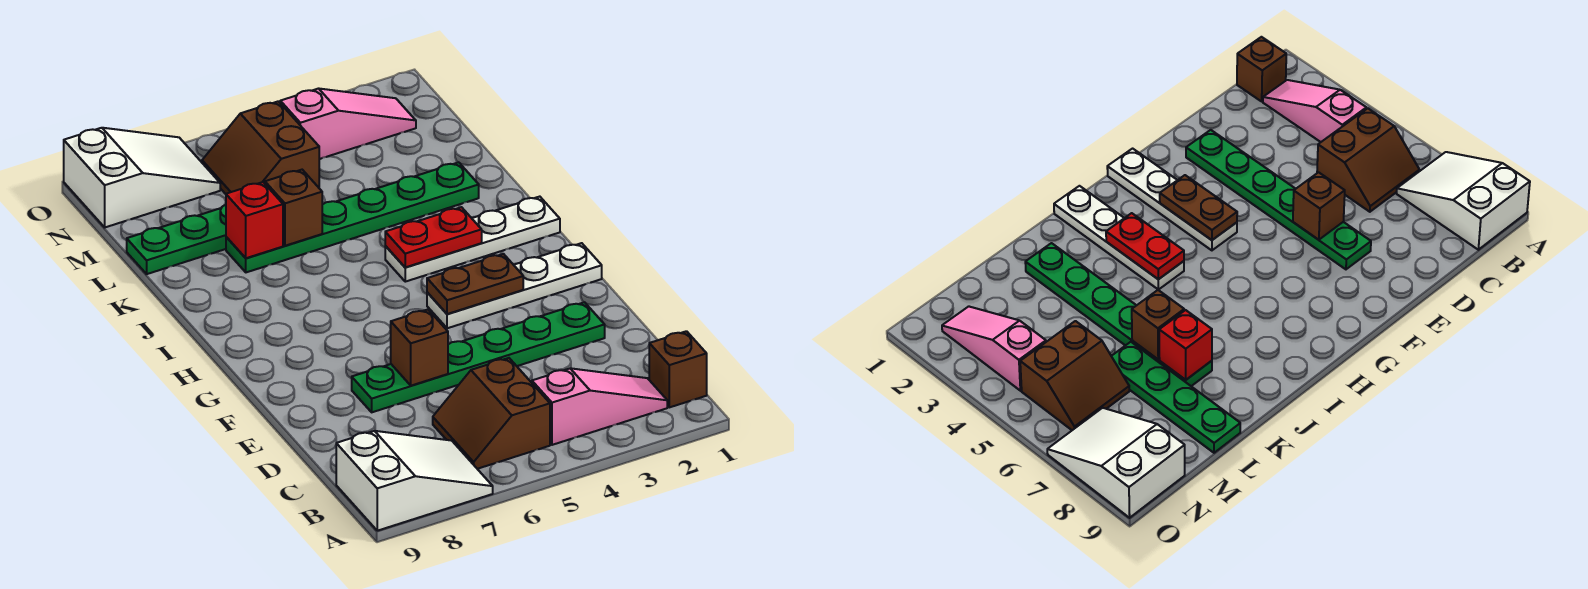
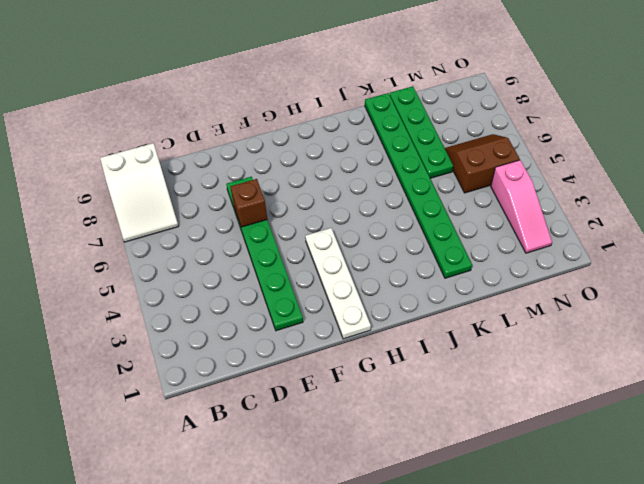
green plate K2:K9 level 1 -> green plate K2:K7 level 1
none -> brown brick B1 level 1
none -> pink slope B2:B4 level 1 top 4
none -> brown slope B5:C6 level 1 top 5

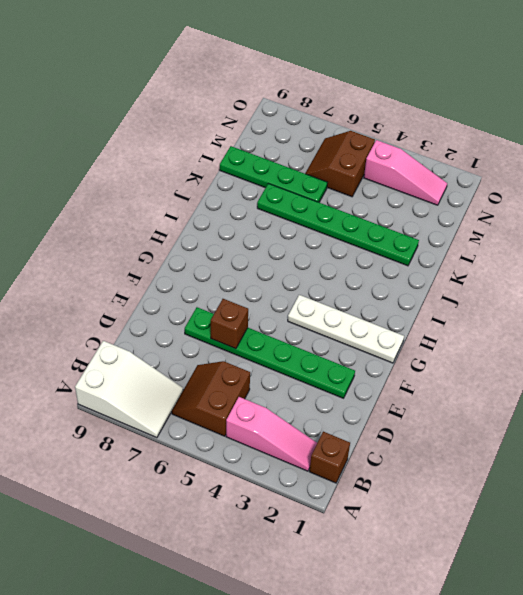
none -> white plate I1:I4 level 1
none -> white slope N7:O9 level 1 top 9
none -> brown plate G3:G4 level 2

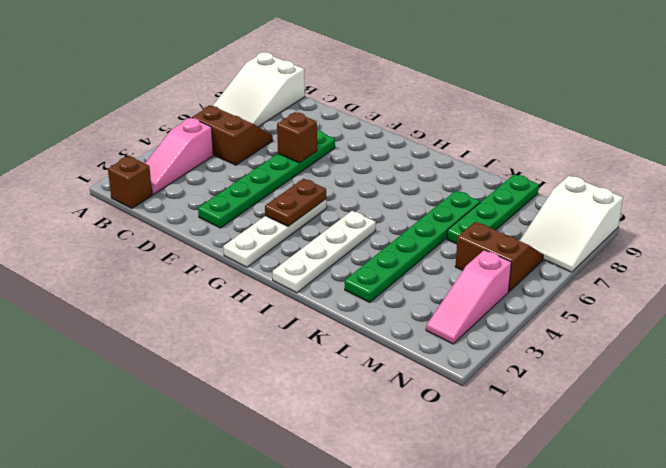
none -> red plate I3:I4 level 2
none -> brown brick K6 level 2
none -> red brick K7 level 2

